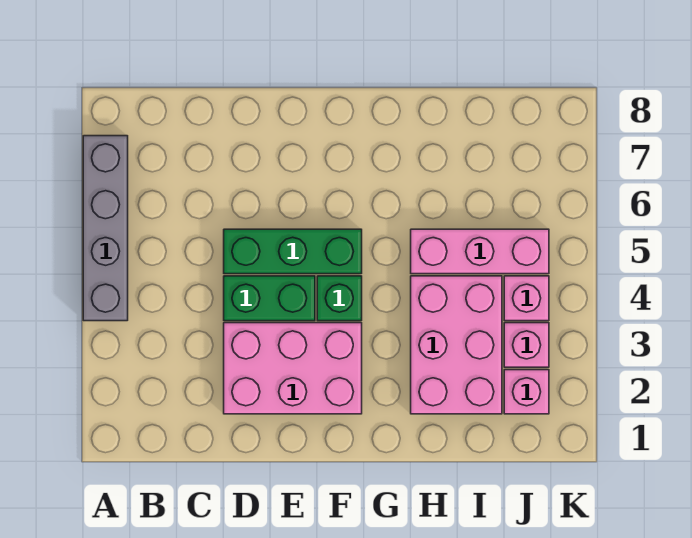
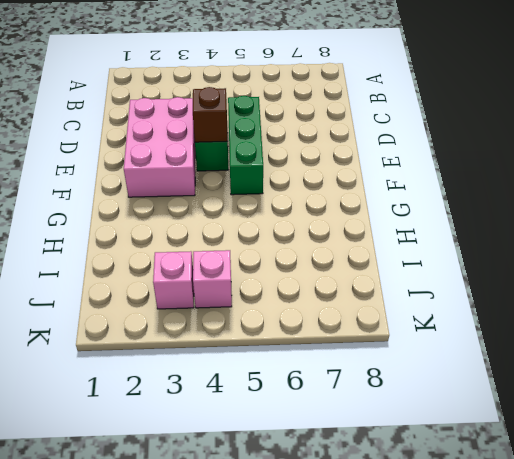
brown brick E4 level 2 -> none
none -> grey brick A4:A7 level 1
none -> green brick F4 level 1

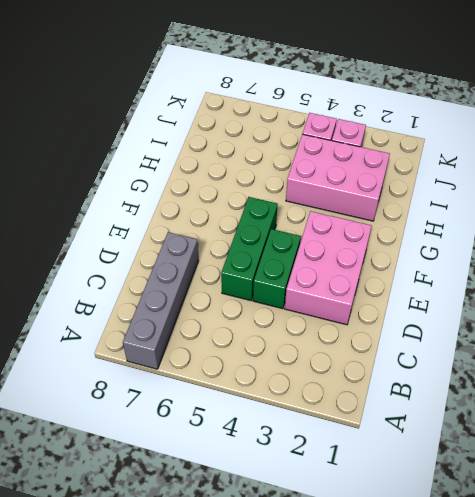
grey brick A7:D7 level 1 -> grey brick A4:A7 level 1
none -> green brick F4 level 1
none -> pink brick H5:J5 level 1

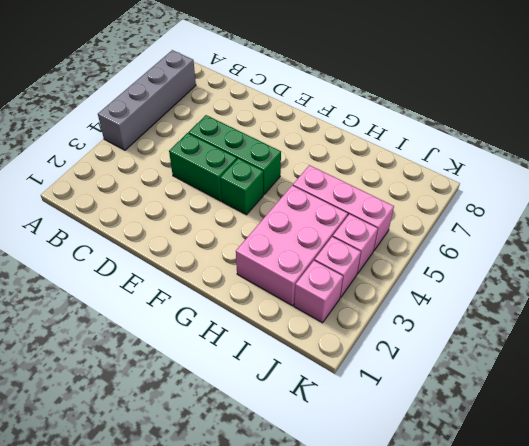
none -> pink brick D2:F3 level 1

